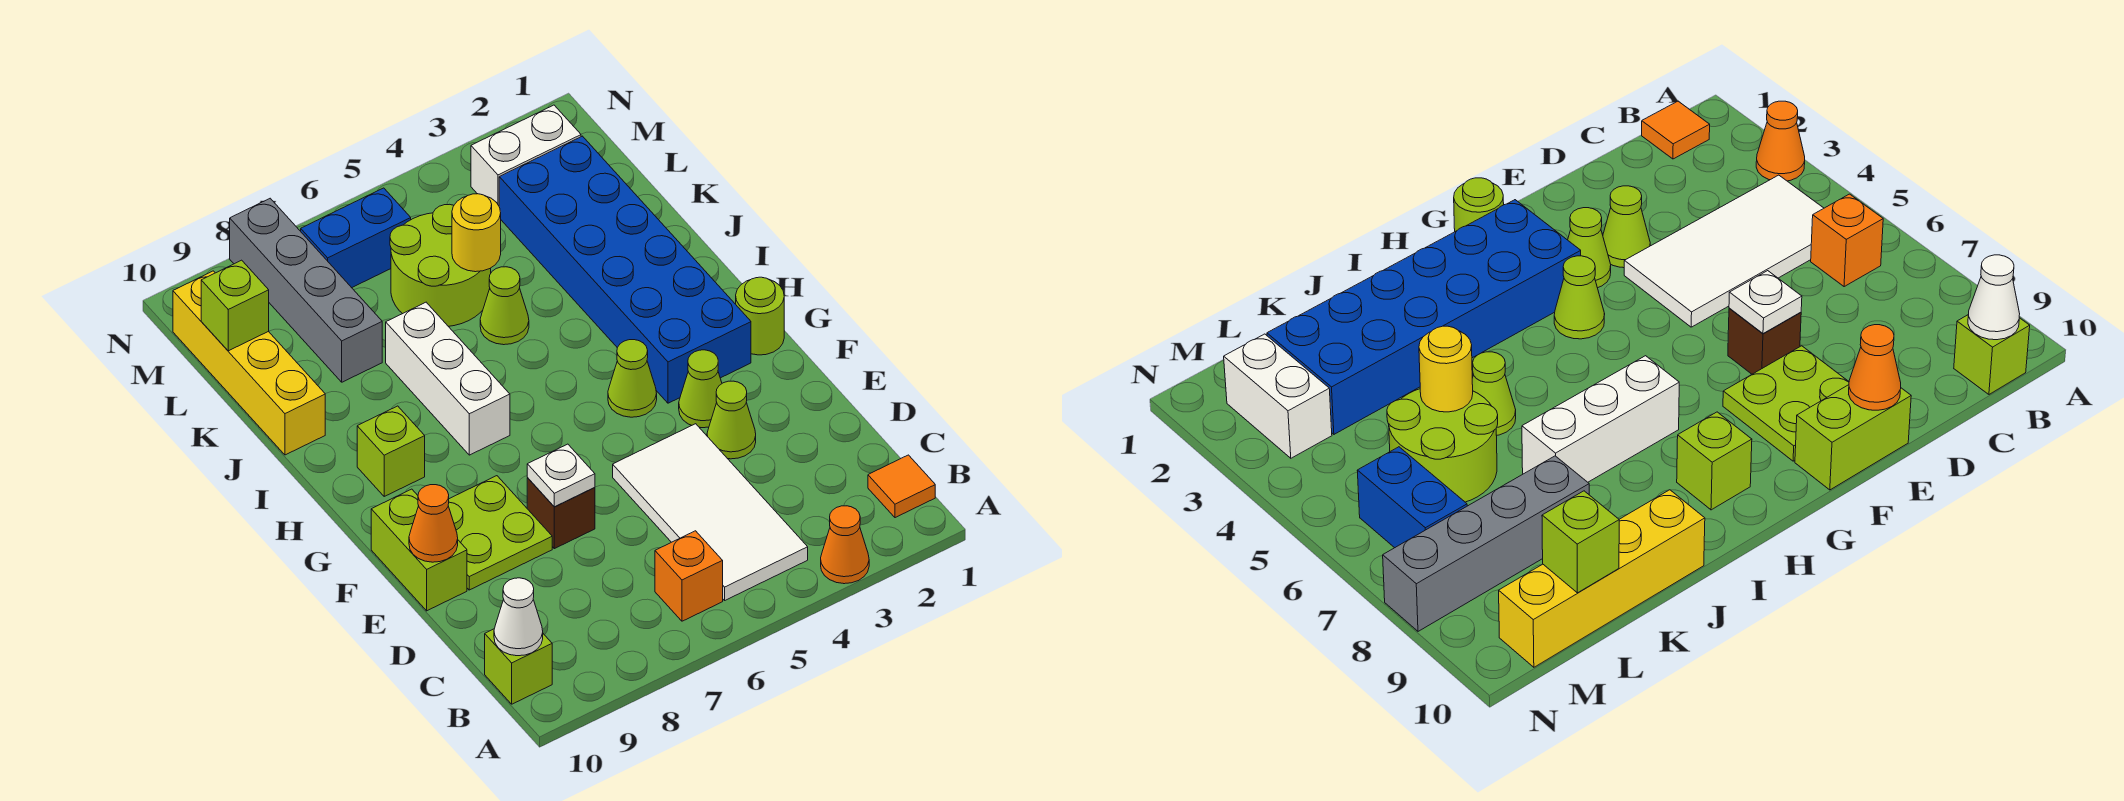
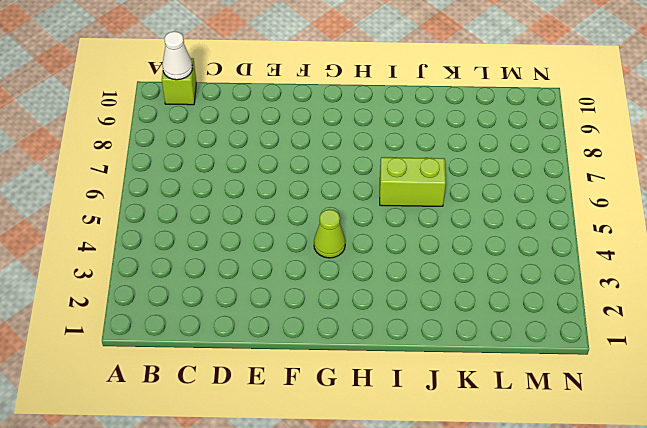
lime brick I6:J6 level 1 -> lime brick E10:F10 level 1
none -> orange cone A3 level 1
none -> orange tile B1 level 1
none -> white tile B4:E5 level 1

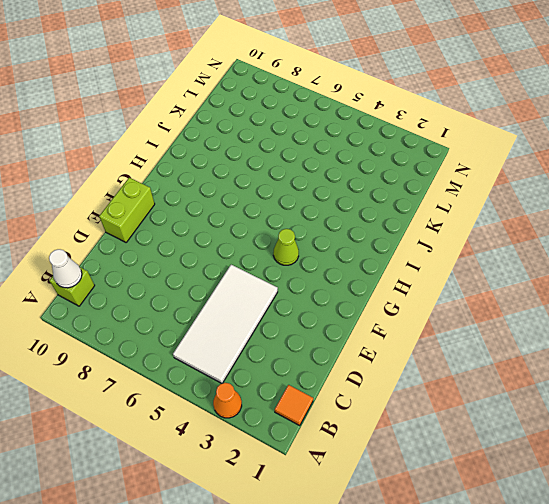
none -> orange brick B6 level 1
none -> lime cone E3 level 1
none -> brown brick E7 level 1

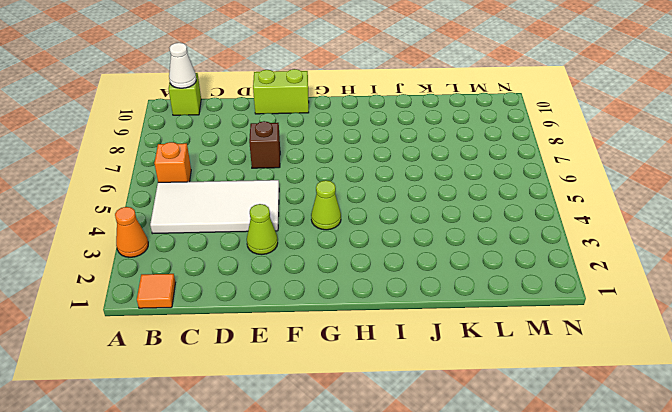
none -> lime plate E8:F9 level 1
none -> lime cone F3 level 1
none -> lime round brick G1 level 1

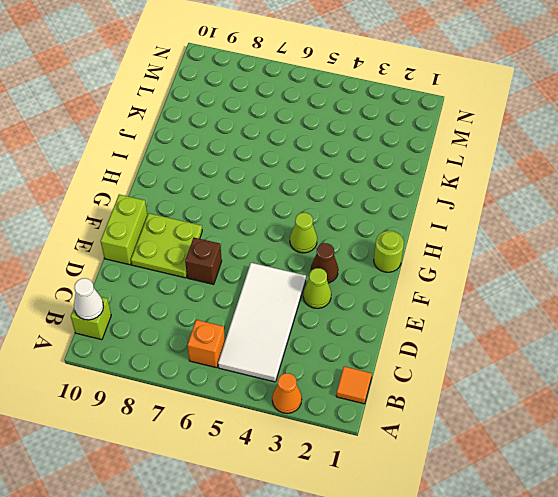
brown cone F3 level 1 -> lime cone F3 level 1
none -> blue brick G2:L3 level 1
none -> white brick H7:J7 level 1
none -> lime brick H9 level 1

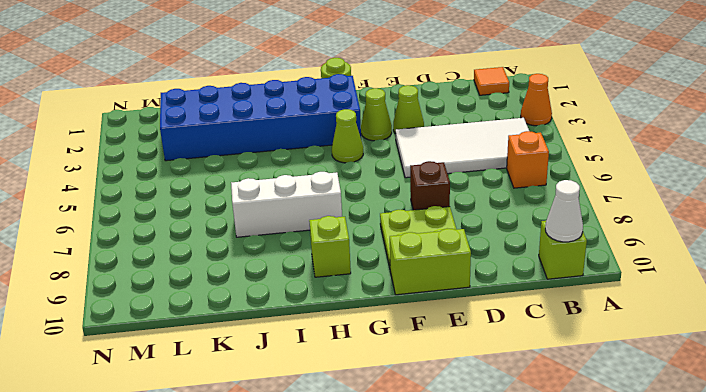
none -> lime cone J5 level 1
none -> yellow brick J10:M10 level 1
none -> lime round brick K5:L6 level 1

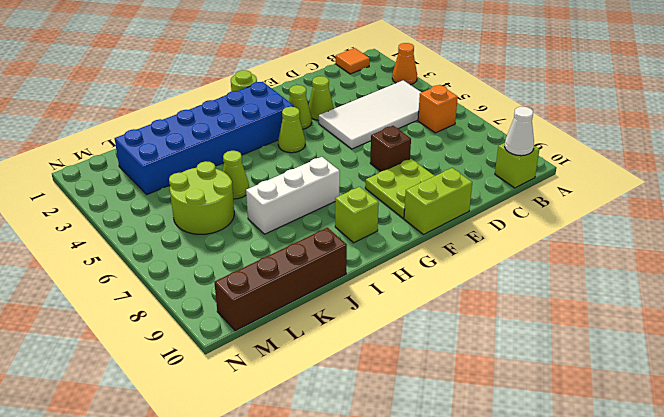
brown brick J10:M10 level 1 -> yellow brick J10:M10 level 1
none -> grey brick K8:N8 level 1
none -> white brick M2:M3 level 1
none -> blue brick M6:M7 level 1

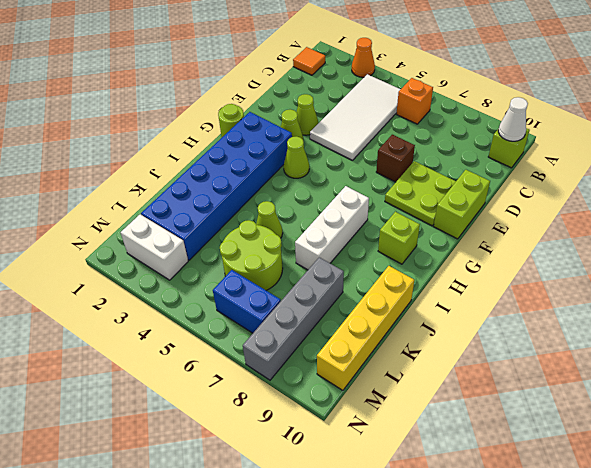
none -> white plate E7 level 2
none -> orange cone E10 level 2
none -> yellow round brick K5 level 2

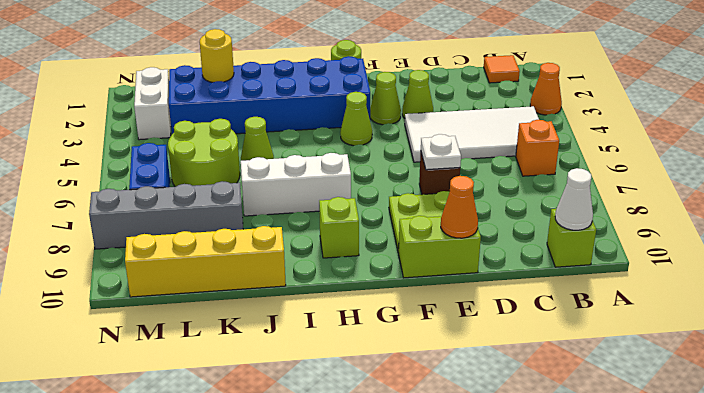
yellow round brick K2 level 2 -> yellow round brick K5 level 2
none -> lime brick L10 level 2

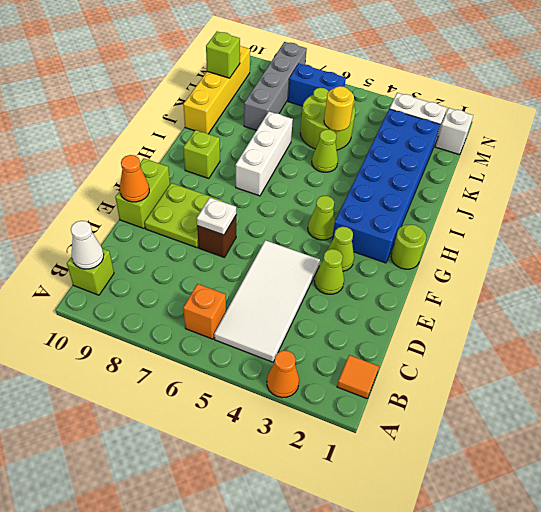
white brick M1 level 1 -> none

